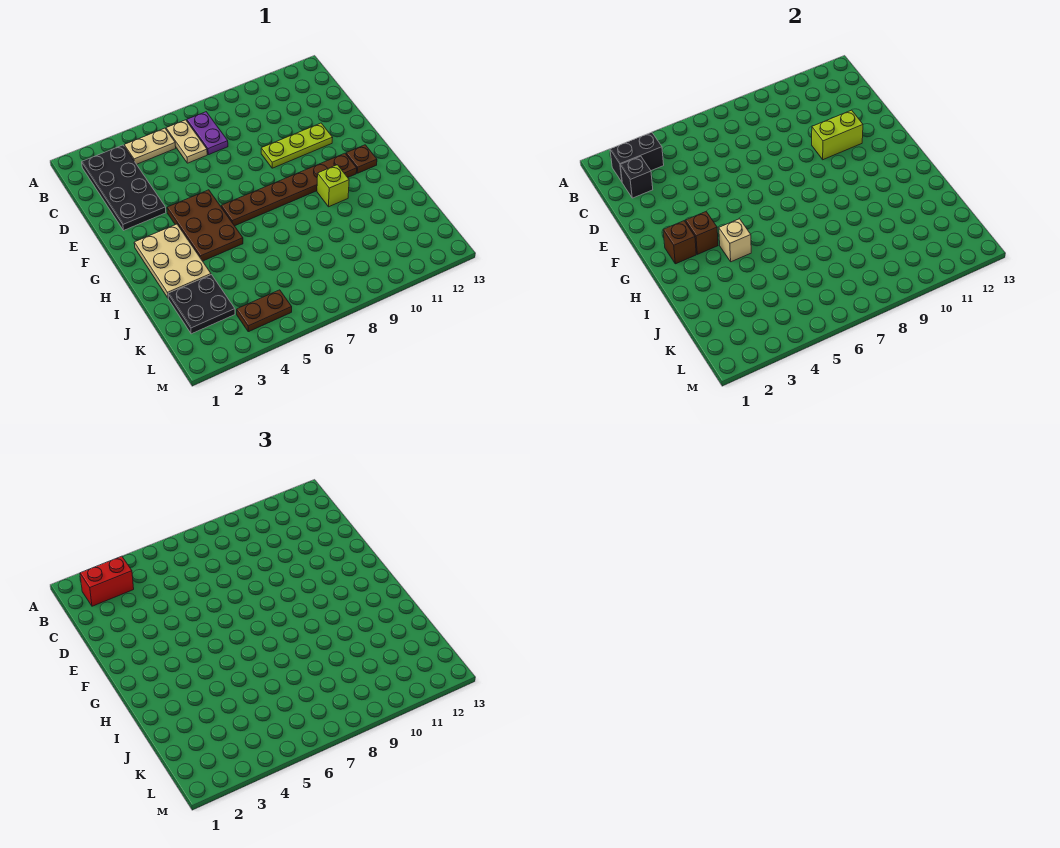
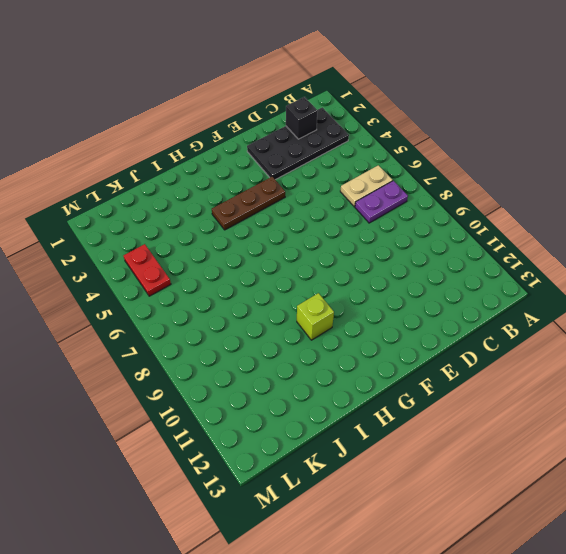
brown plate F4:H4 level 1 -> brown plate F4:H5 level 1
red plate L4:L5 level 1 -> brown plate L4:L5 level 1
none -> tan plate B4:B5 level 1
none -> lime plate E9:E11 level 1
none -> tan plate G2:I3 level 1

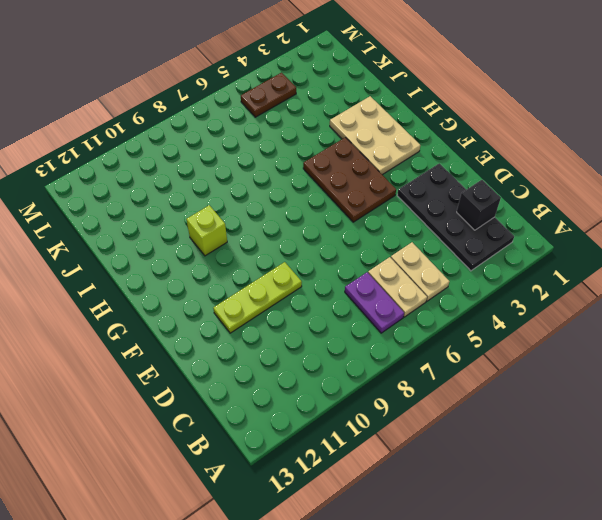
tan plate B5:C5 level 1 -> tan plate B4:B5 level 1
none -> brown plate G6:G11 level 1
none -> brown plate G12 level 1
none -> black plate J2:K3 level 1

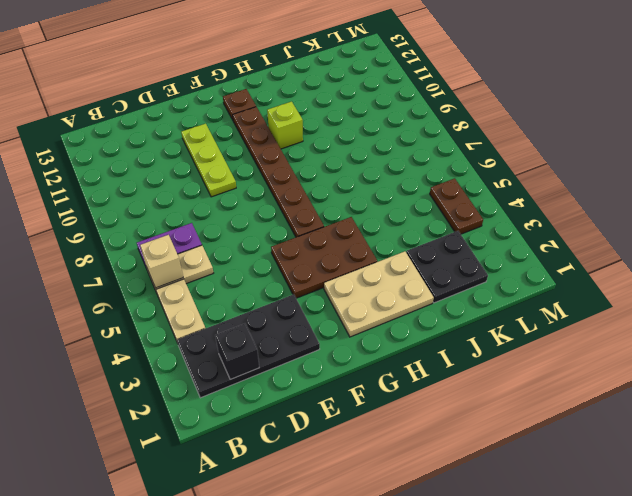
tan brick B6 level 2 -> tan brick H4 level 2
none -> black brick B2:B3 level 2
none -> lime brick E10:E11 level 2
none -> brown brick G2 level 2

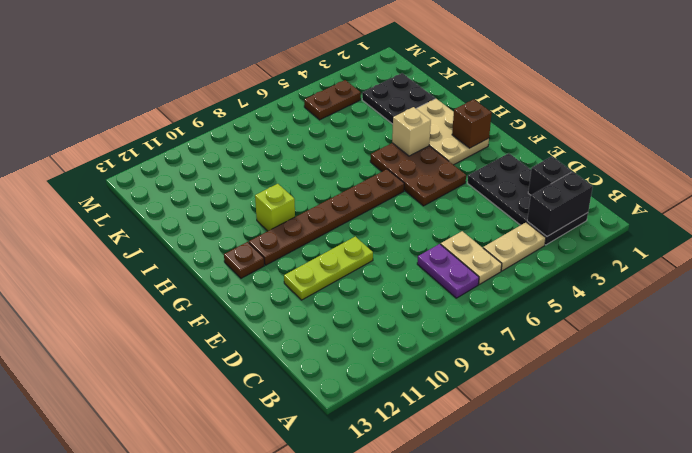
none -> lime brick E10:E11 level 2
none -> brown brick G3 level 2
none -> red brick B2:B3 level 3

